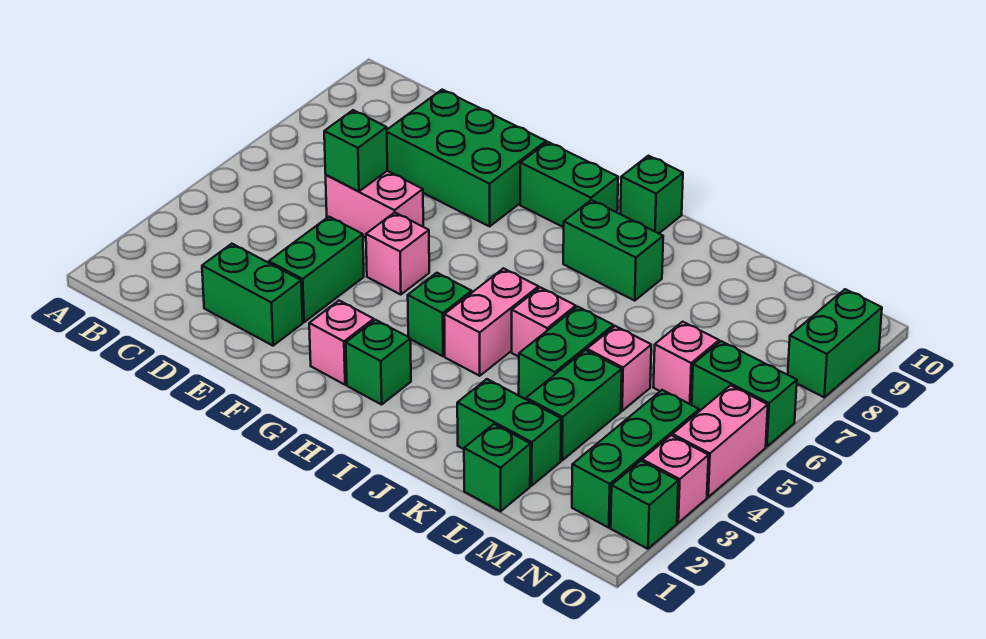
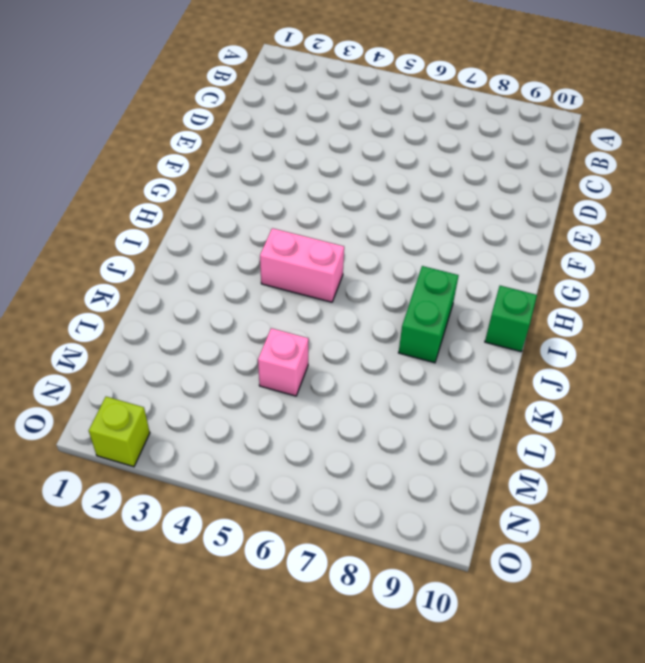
lime brick O2 level 1 -> green brick O2 level 1
none -> green brick D2:E2 level 1
none -> pink brick D6:E6 level 1
none -> green brick D8:F9 level 1

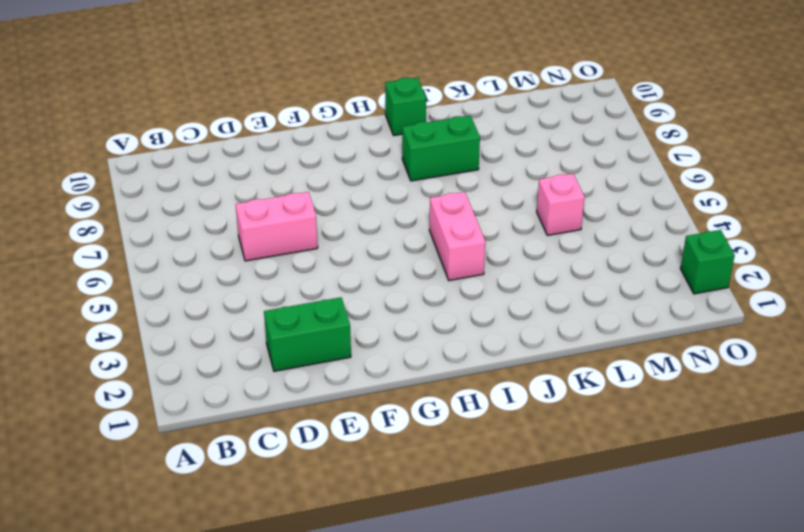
none -> green brick D8:F9 level 1
none -> green brick E3:E4 level 1
none -> pink brick F5 level 1

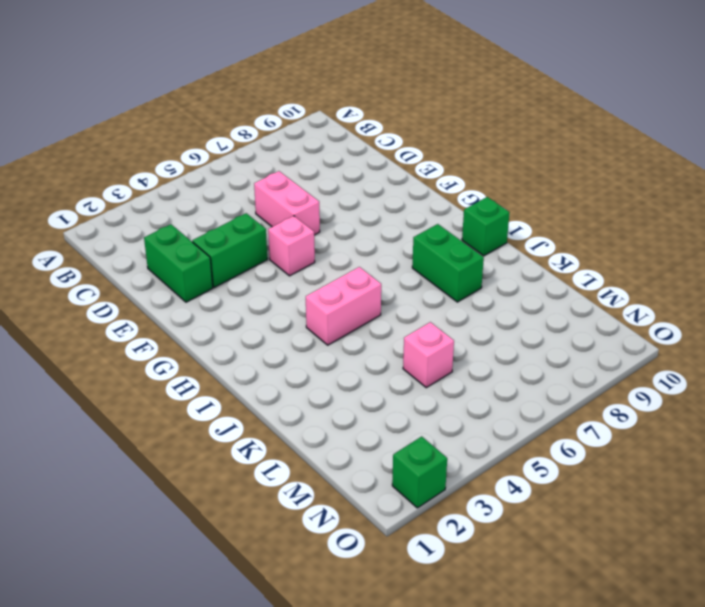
none -> green brick D8:F9 level 1
none -> pink brick G2 level 1
none -> green brick G9:H9 level 1

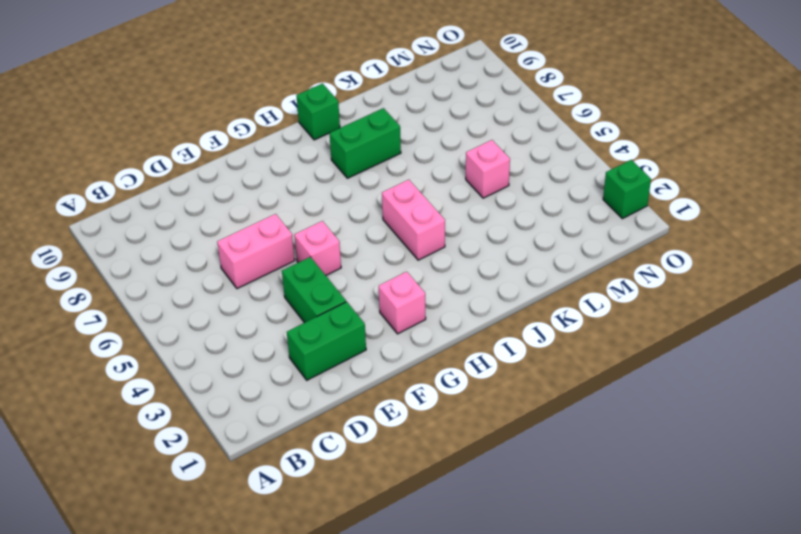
none -> green brick D8:F9 level 1
none -> green brick G9:H9 level 1
none -> green brick H2 level 1

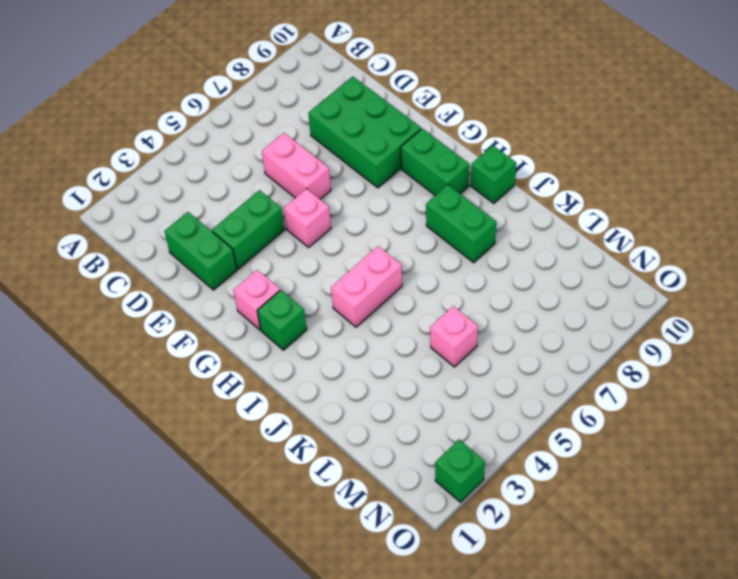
none -> green brick H4 level 1
none -> pink brick J5 level 1
none -> green brick K2:L2 level 1

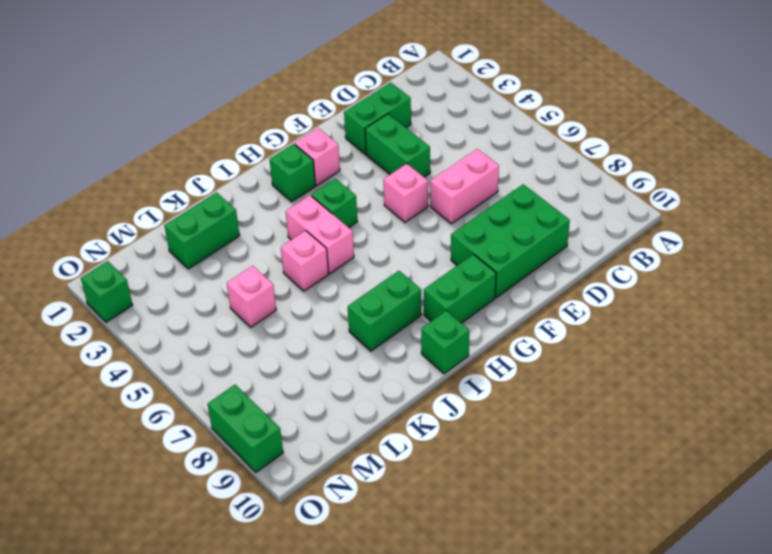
none -> green brick K4:K5 level 1
none -> green brick L1 level 1
none -> green brick L3:L4 level 1

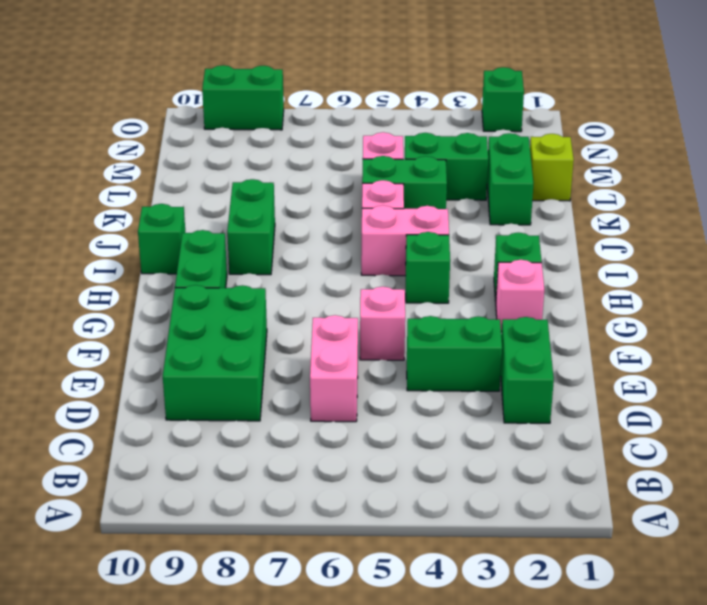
lime brick L1 level 1 -> green brick L1 level 1
none -> pink brick M6 level 1
none -> green brick N2:N4 level 1
none -> green brick N6:O6 level 1

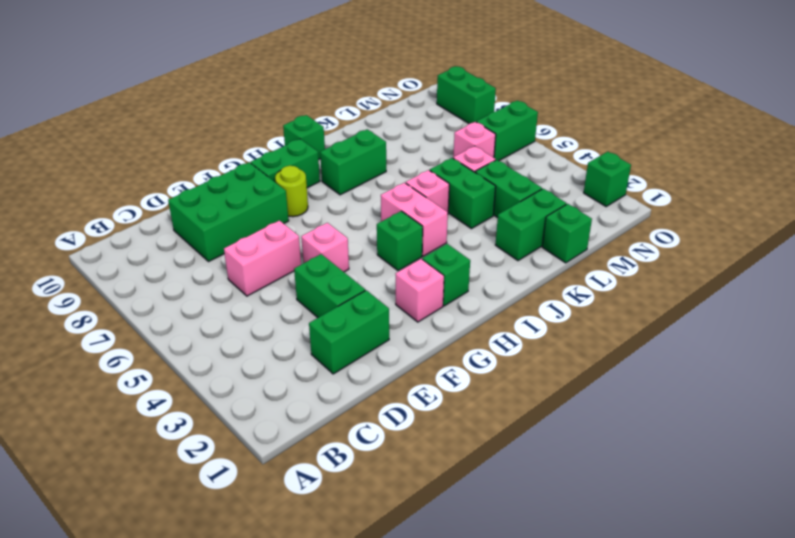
lime round brick G8 level 1 -> none
none -> green brick N2:N4 level 1
none -> pink brick O3 level 1
none -> pink brick O4:O5 level 1

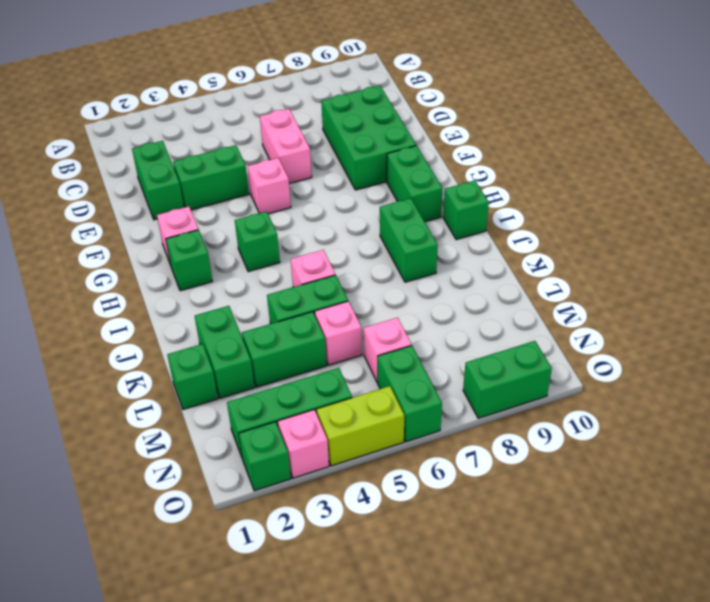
lime brick O4:O5 level 1 -> pink brick O4:O5 level 1
none -> pink brick I4:I5 level 1
none -> green brick D6 level 2

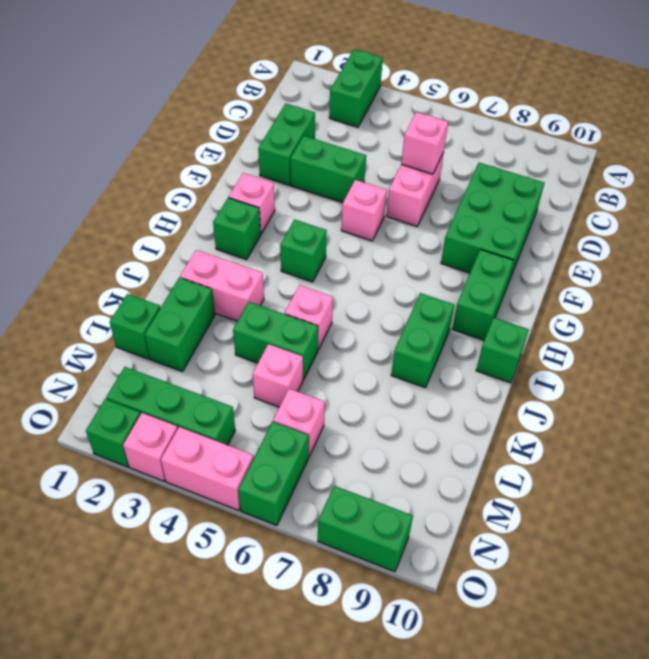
green brick A3:B3 level 1 -> green brick L3:L4 level 1
pink brick D6 level 2 -> green brick D6 level 2
pink brick J2:J3 level 1 -> pink brick I4:I5 level 1

